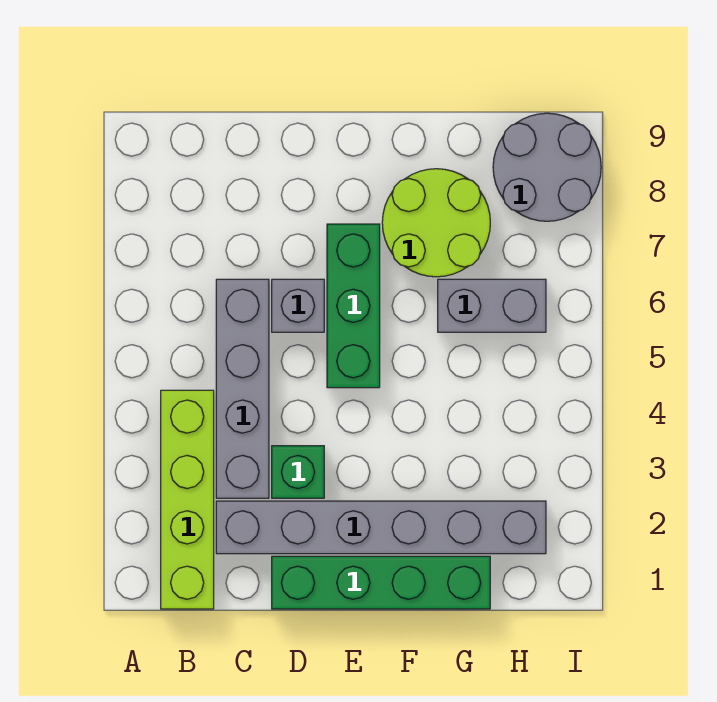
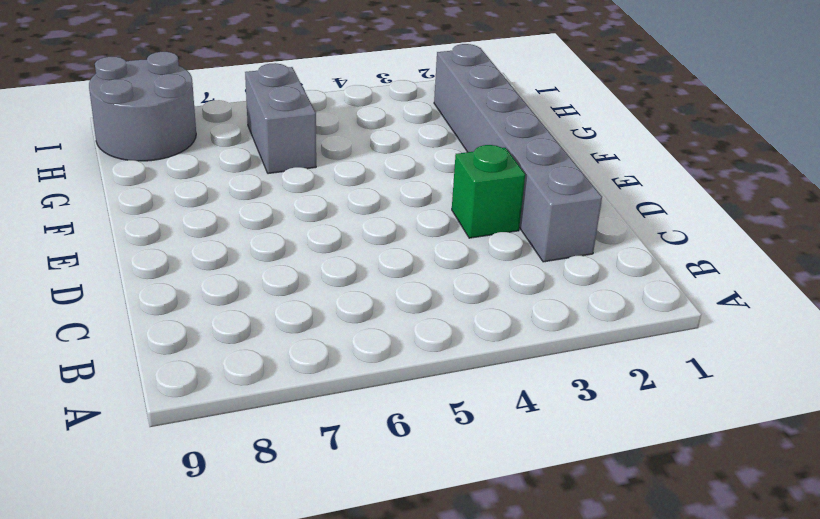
none -> lime brick B1:B4 level 1
none -> grey brick C3:C6 level 1

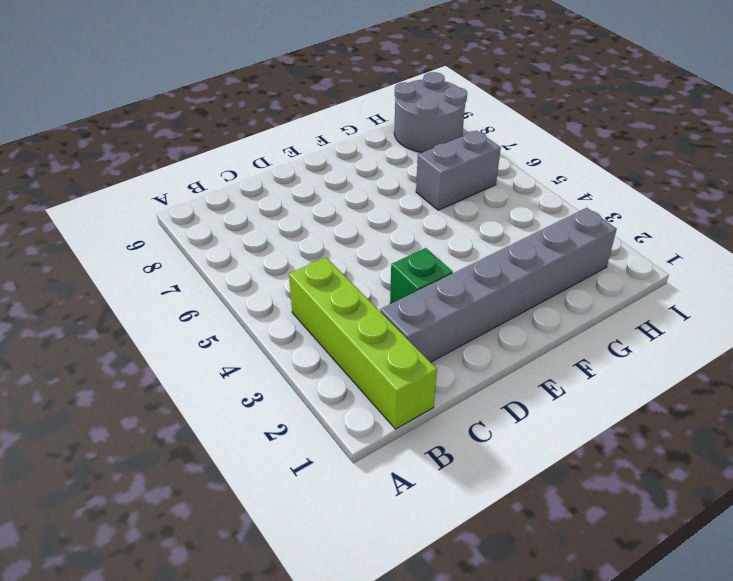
none -> grey brick C3:C6 level 1
none -> green brick D1:G1 level 1

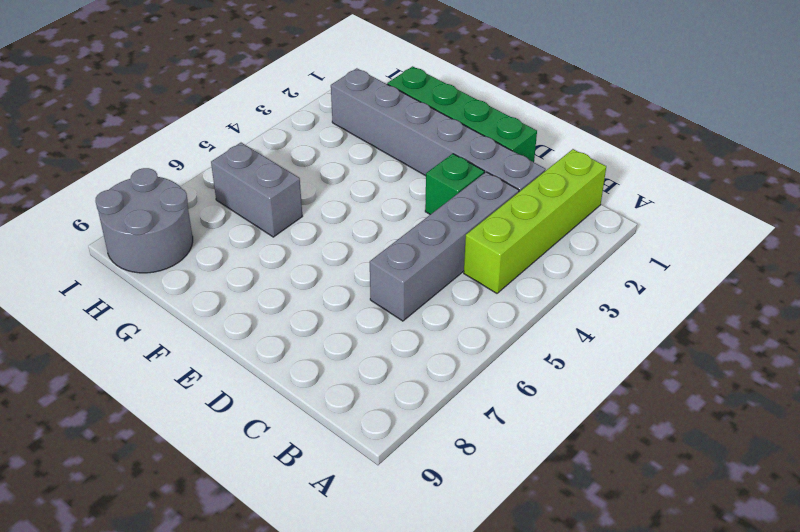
none -> grey brick D6 level 1
none -> green brick E5:E7 level 1

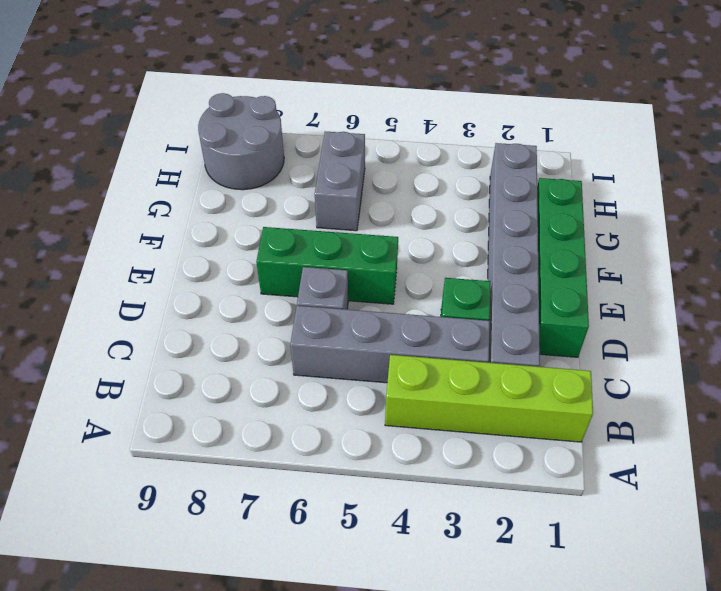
none -> lime round brick F7:G8 level 1

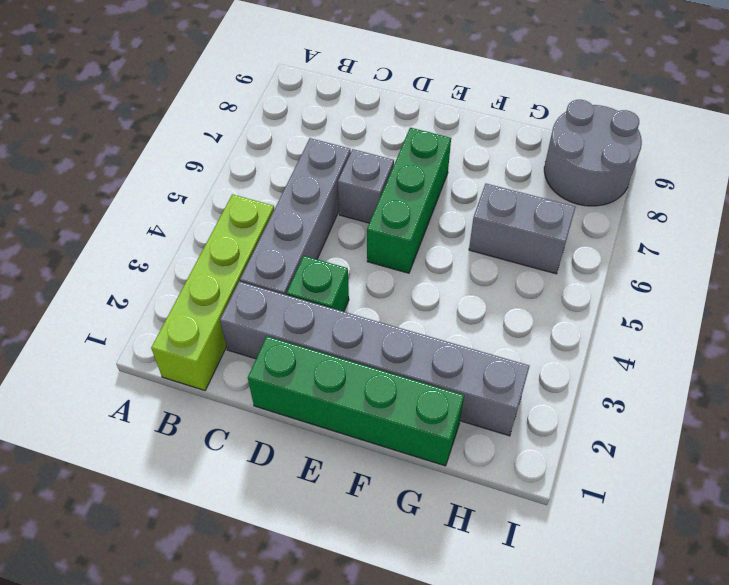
none -> lime round brick F7:G8 level 1

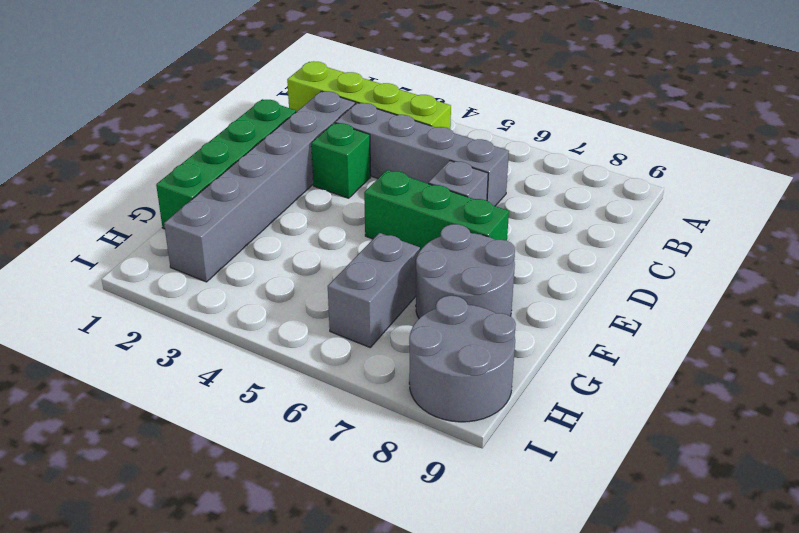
grey round brick F7:G8 level 1 -> lime round brick F7:G8 level 1

